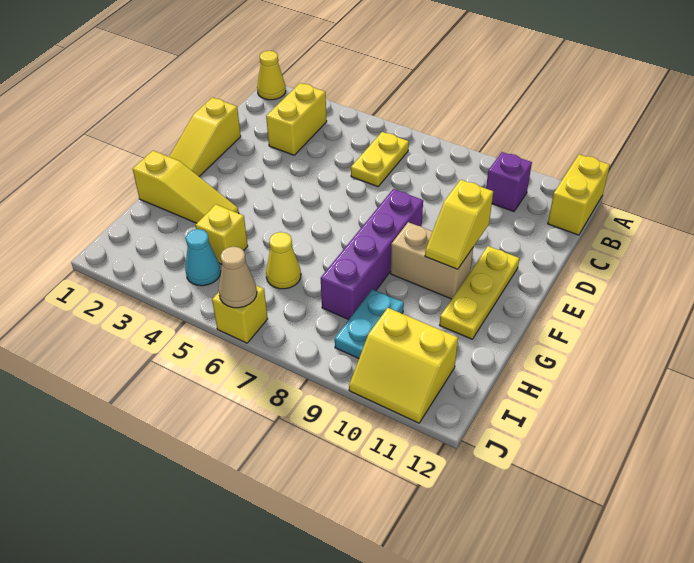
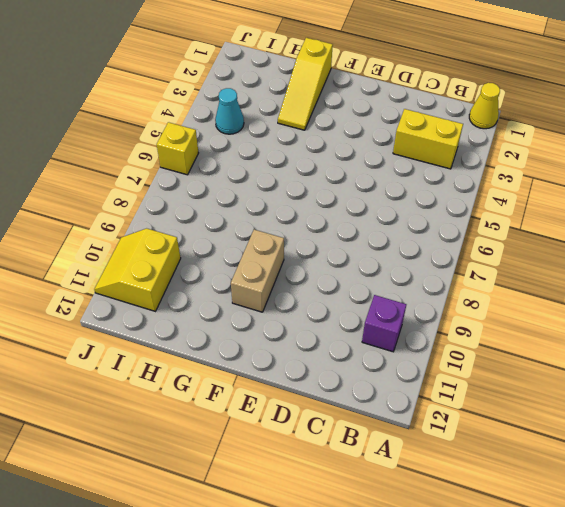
none -> yellow brick A12:B12 level 1
none -> yellow plate B6:C6 level 1
none -> yellow slope D1:F1 level 1 top D

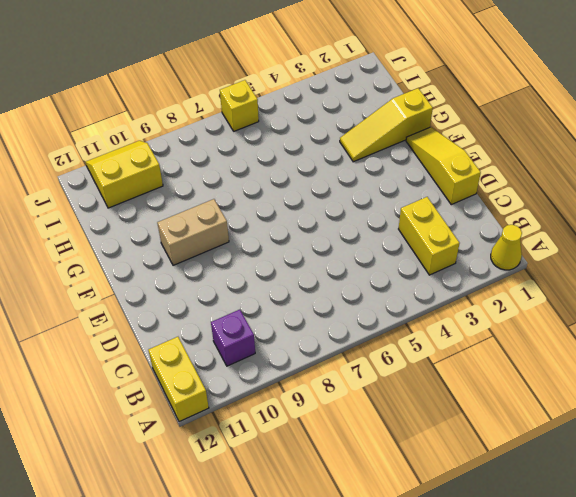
none -> yellow plate B6:C6 level 1
none -> purple brick E8:H8 level 1
none -> yellow plate E11:G11 level 1

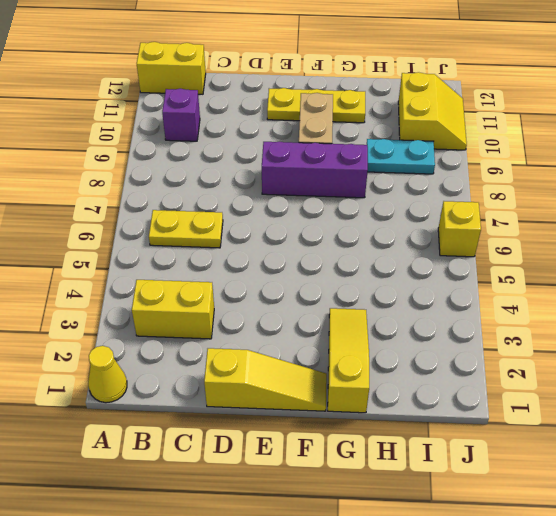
purple brick E8:G8 level 1 -> purple brick E8:H8 level 1
none -> yellow brick H4 level 1
none -> yellow cone H6 level 1
none -> cyan cone I4 level 1

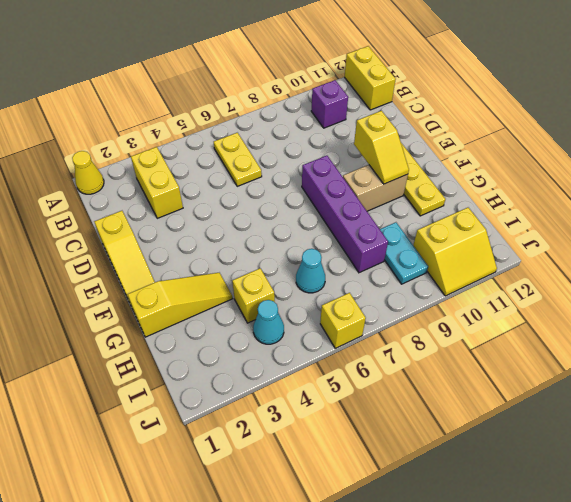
cyan cone H6 level 1 -> yellow cone H6 level 1
none -> tan cone J6 level 2

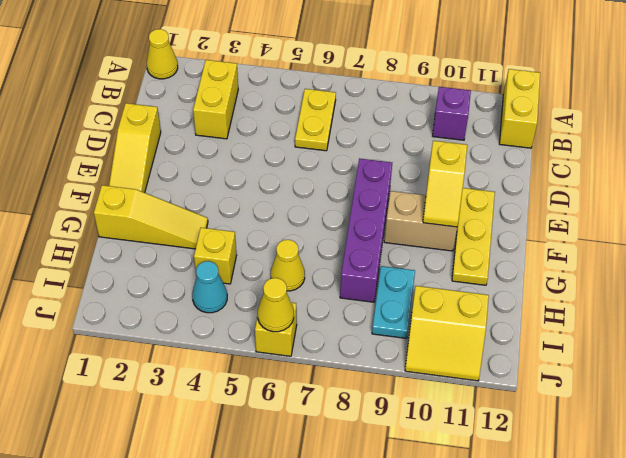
yellow cone J6 level 2 -> tan cone J6 level 2

